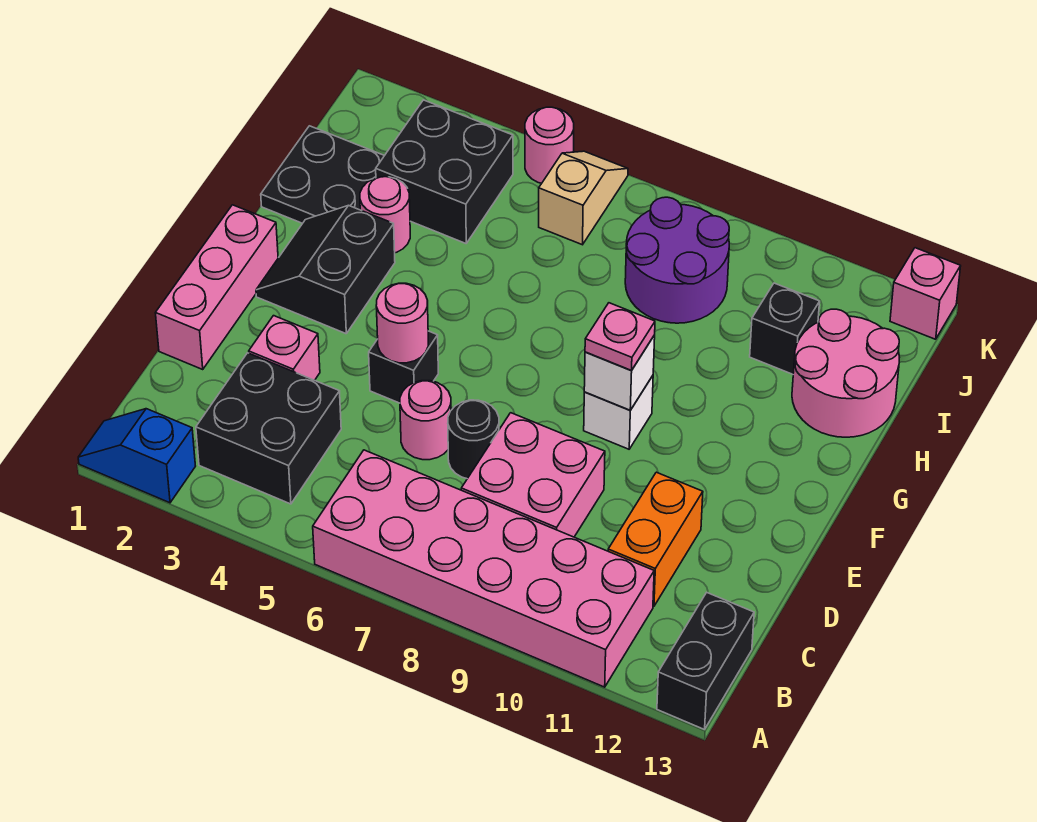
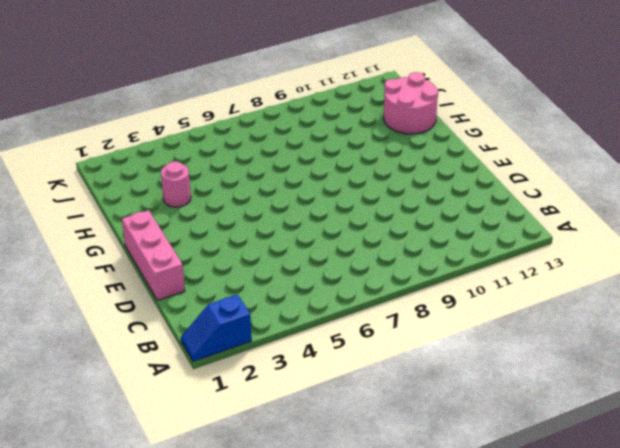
none -> pink brick A6:B11 level 1
none -> black brick A13:B13 level 1
none -> black brick B3:C4 level 1

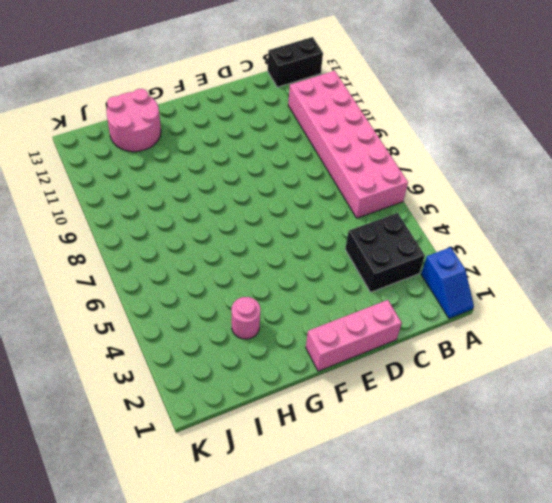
none -> pink brick C8:D9 level 1
none -> orange brick C11:D11 level 1
none -> pink brick D3 level 1

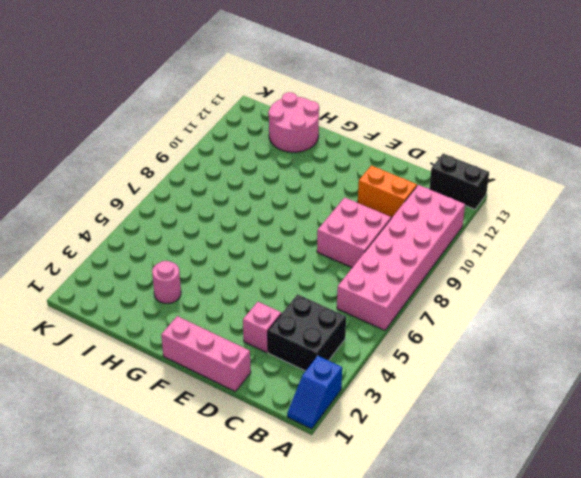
none -> pink round brick D6 level 1
none -> black round brick D7 level 1
none -> black brick E5 level 1

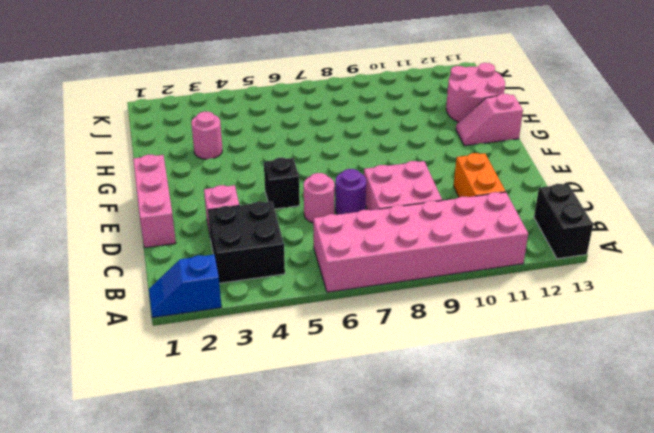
purple round brick D7 level 1 -> black round brick D7 level 1
pink slope G12:G13 level 1 top 13 -> none
none -> black slope F2:G3 level 1 top 3
none -> white brick F9 level 1
none -> black plate H1:I2 level 1

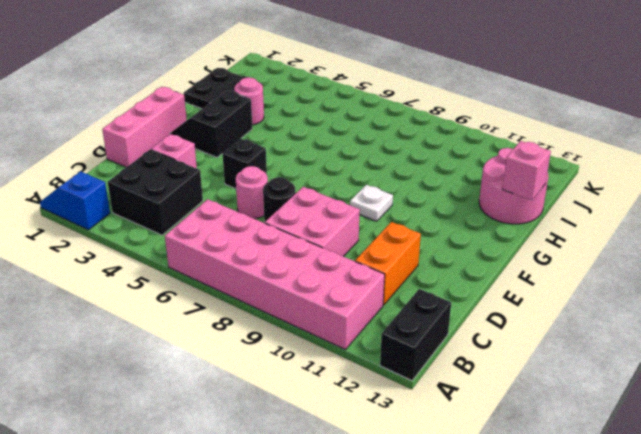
white plate F9 level 1 -> white brick F9 level 1
pink brick H13 level 2 -> pink brick K13 level 1
none -> black brick I3:J4 level 1
none -> purple round brick I8:J9 level 1
none -> black brick I11 level 1

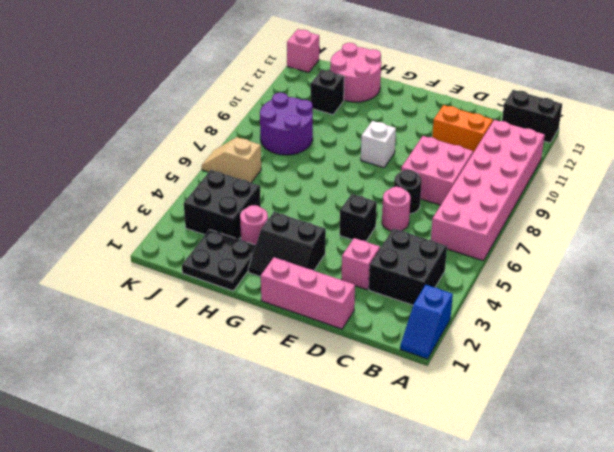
none -> pink round brick K5 level 1
none -> pink round brick E5 level 2
none -> white brick F9 level 2

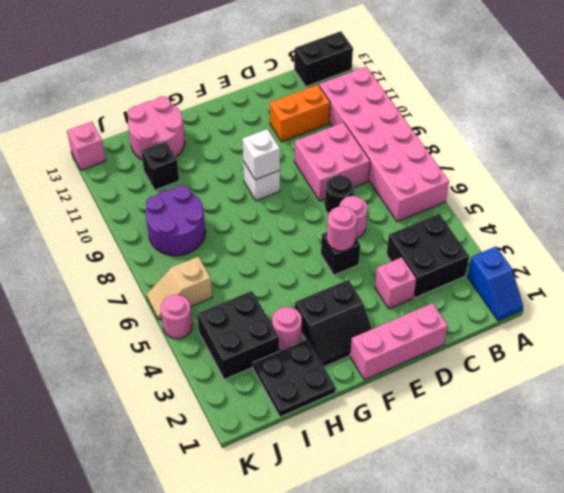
none -> pink plate F9 level 3

